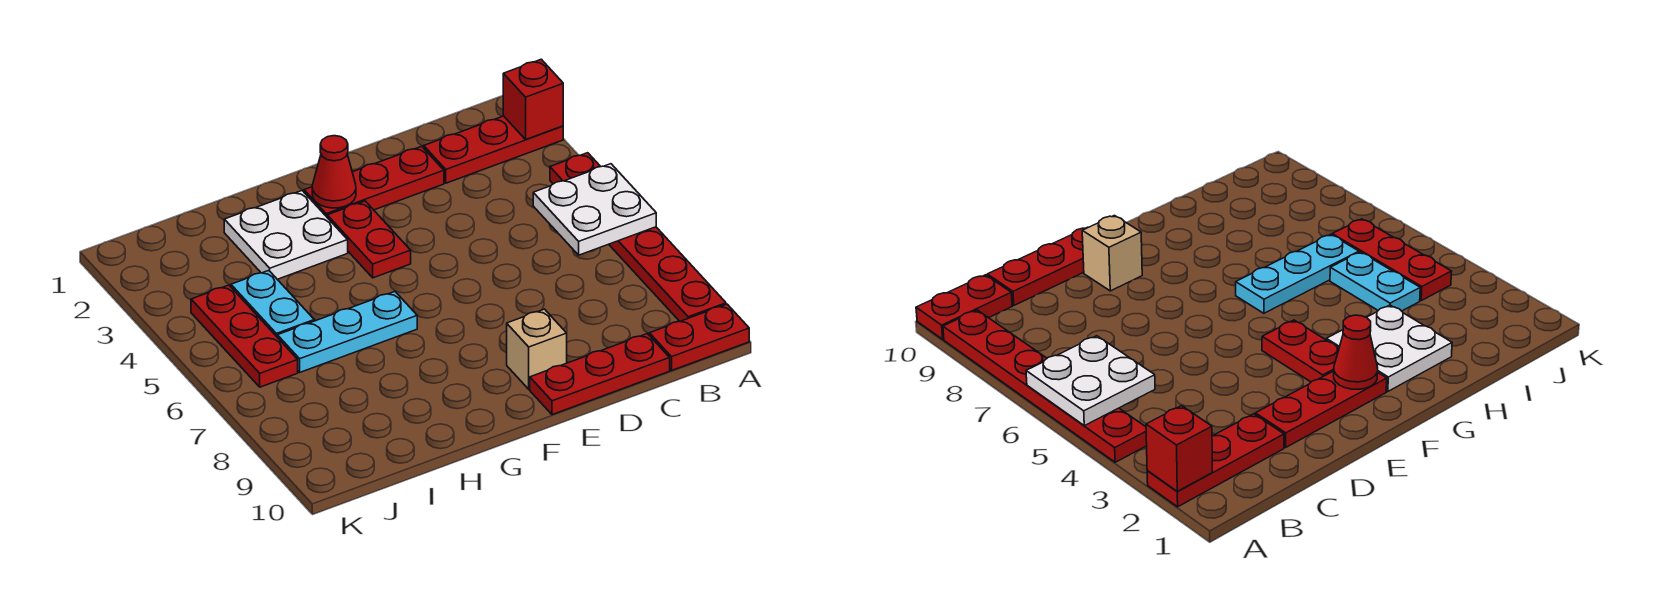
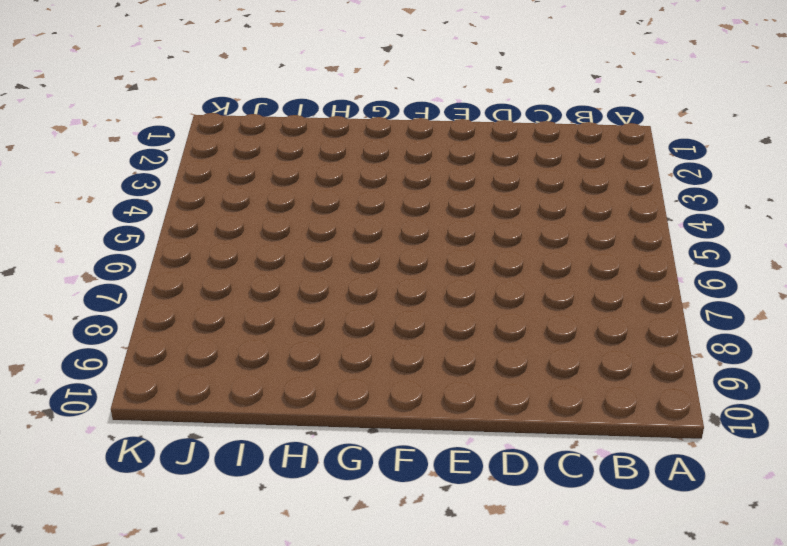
none -> red plate A2:C2 level 1
none -> red plate A4:A9 level 1
none -> red plate A10:B10 level 1

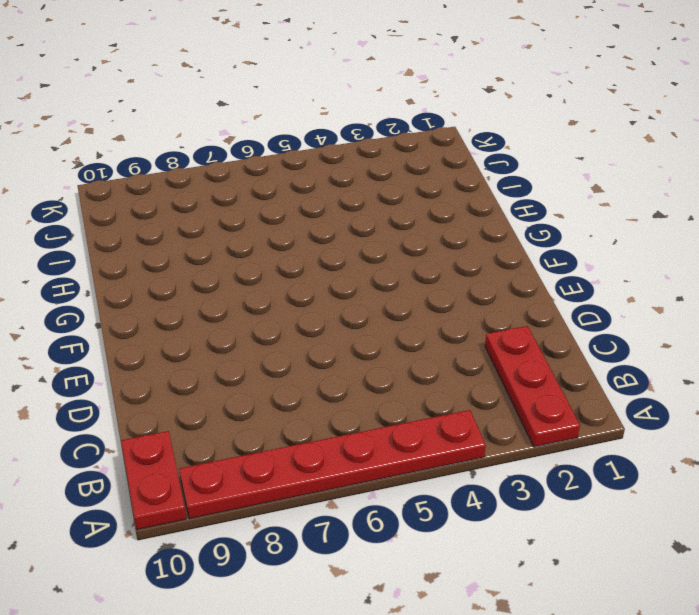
none -> red plate C10:E10 level 1
none -> red plate D2:F2 level 1
none -> tan brick E9 level 1

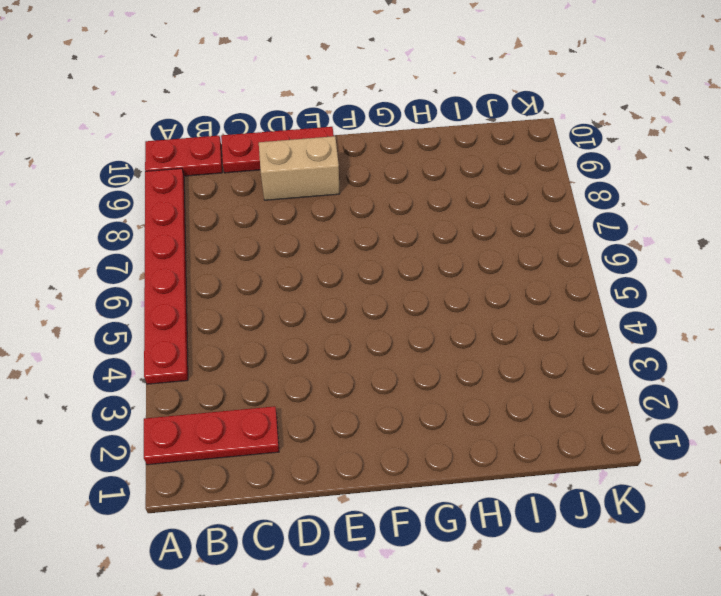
tan brick D9:E9 level 1 -> tan brick E9 level 1
none -> red plate D2:F2 level 1
none -> red plate F3:F4 level 1
none -> white plate G2:H3 level 1

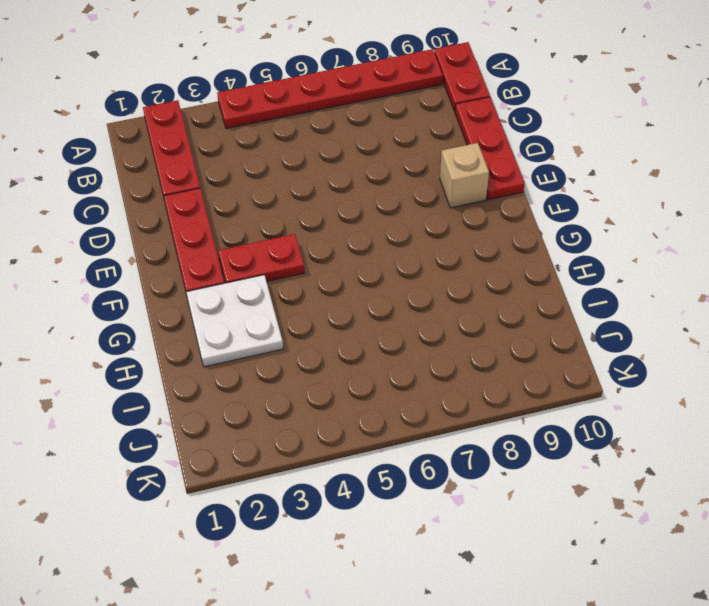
none -> cyan plate G6:I6 level 1
none -> cyan plate I4:I5 level 1
none -> red plate J4:J6 level 1

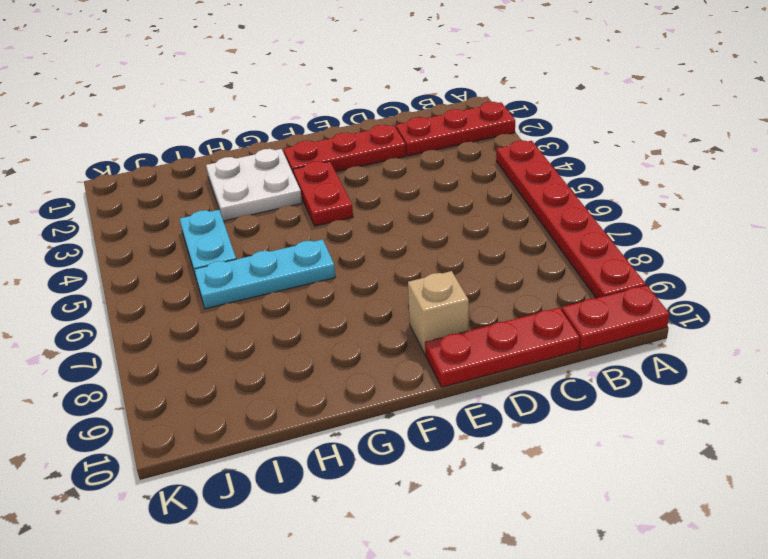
none -> red plate J4:J6 level 1
none -> red brick A2 level 2
none -> white plate A5:B6 level 2

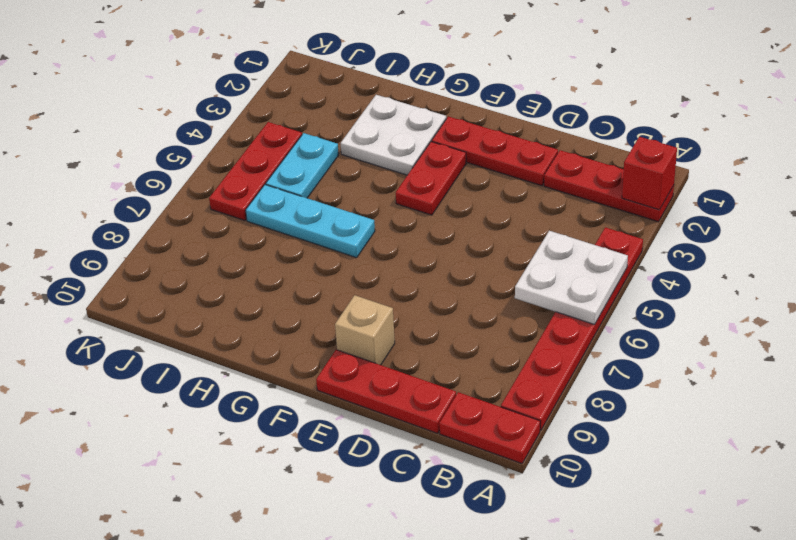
none -> red cone F2 level 2

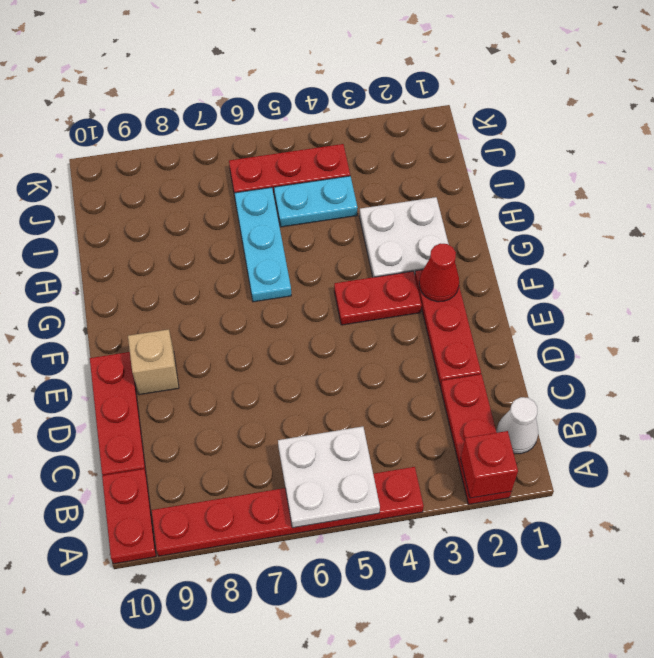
white cone B1 level 1 -> none

